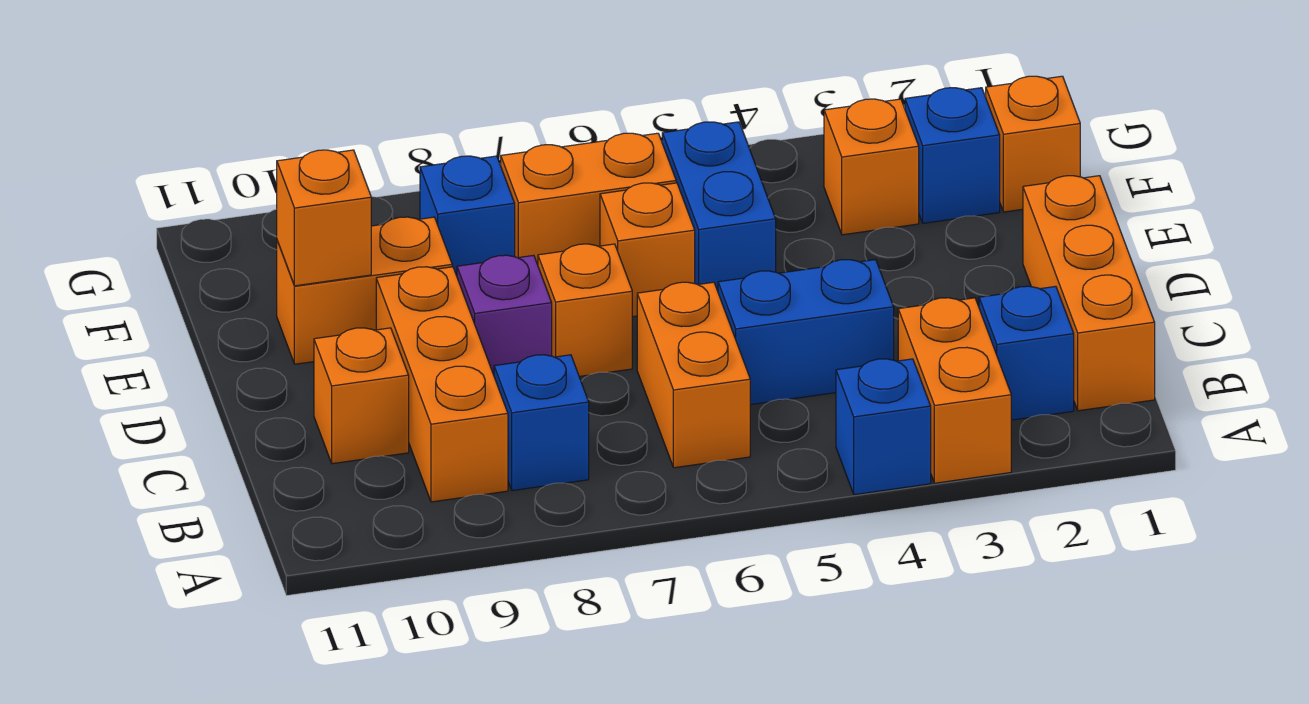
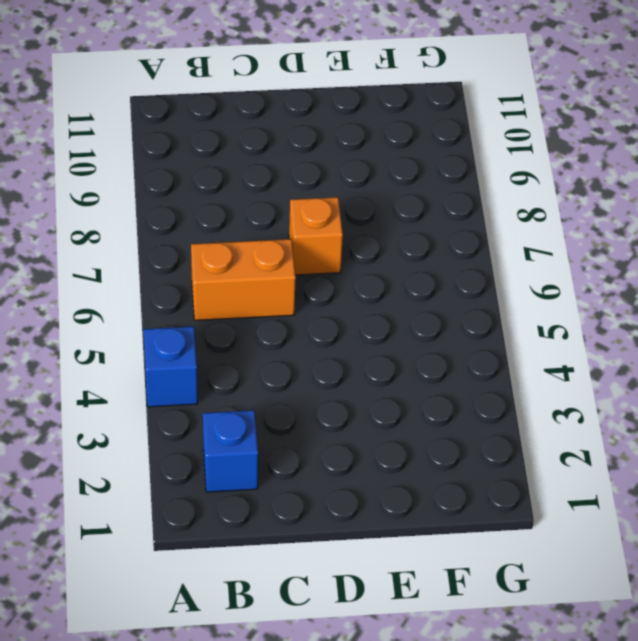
none -> orange brick A3:B3 level 1
none -> orange brick B1:D1 level 1
none -> blue brick B8 level 1

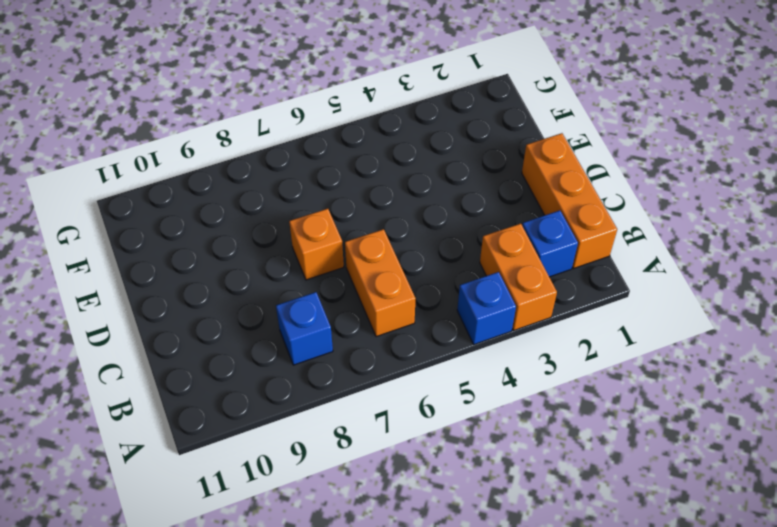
none -> orange brick B9:D9 level 1
none -> blue brick C4:C5 level 1
none -> orange brick C10 level 1

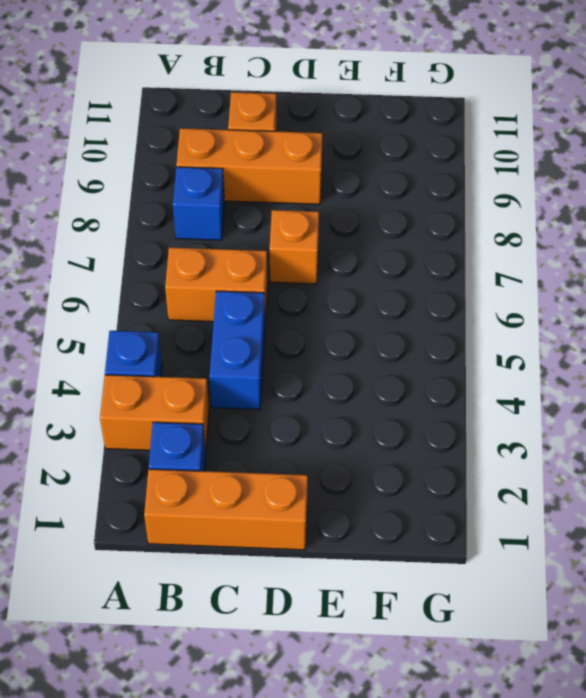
none -> purple brick D8 level 1
none -> blue brick E5:F5 level 1
none -> orange brick E6 level 1

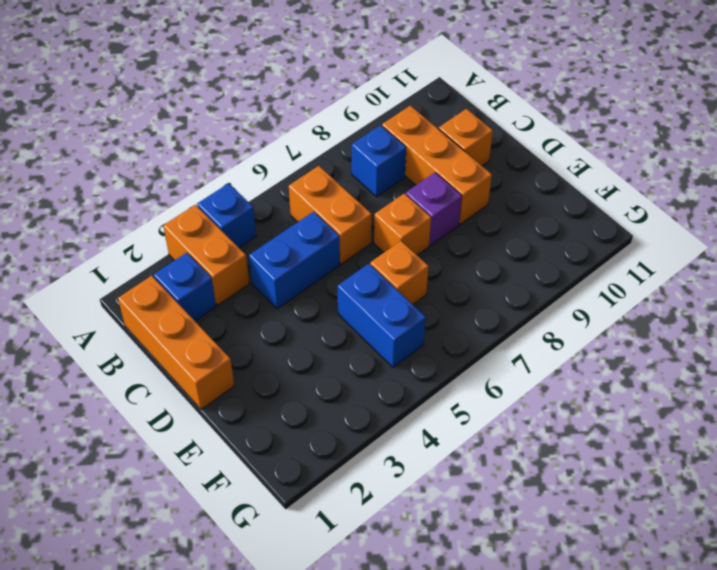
none -> orange brick E9:E10 level 1
none -> orange brick F1 level 1
none -> blue brick F2 level 1

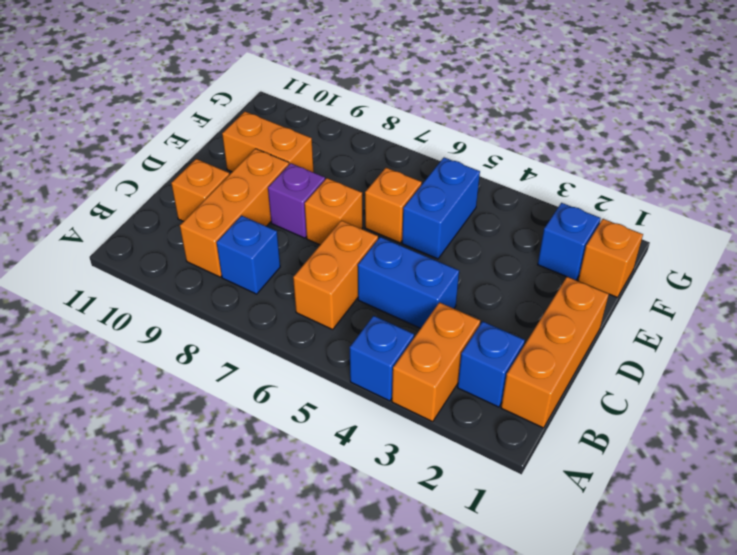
none -> orange brick F3 level 1
none -> orange brick F6:F7 level 1
none -> blue brick F8 level 1

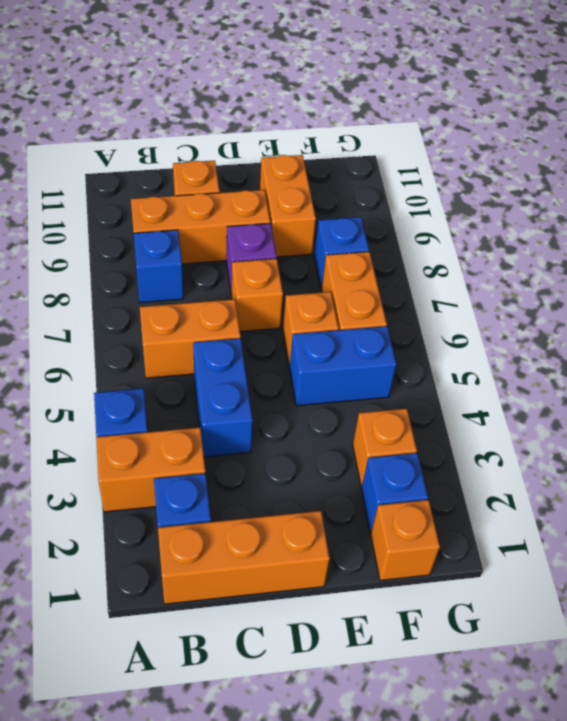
none -> orange brick E10 level 2

